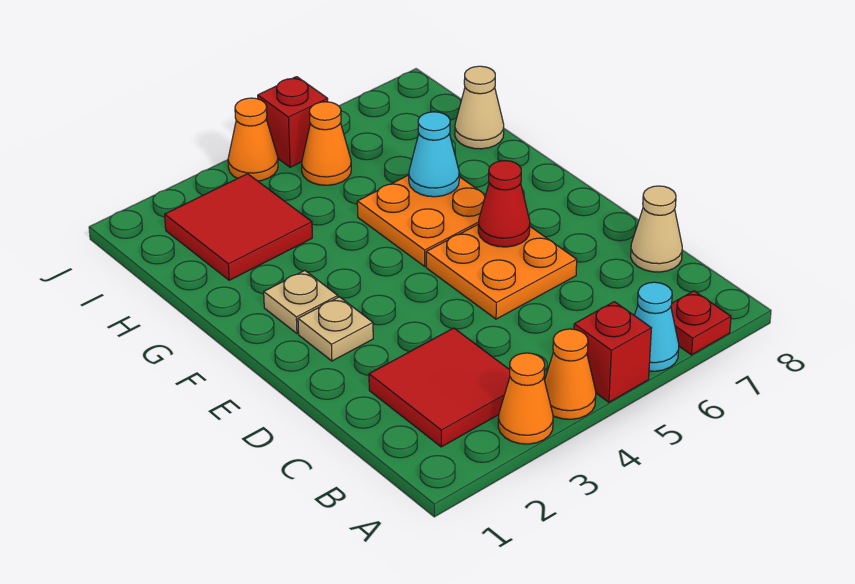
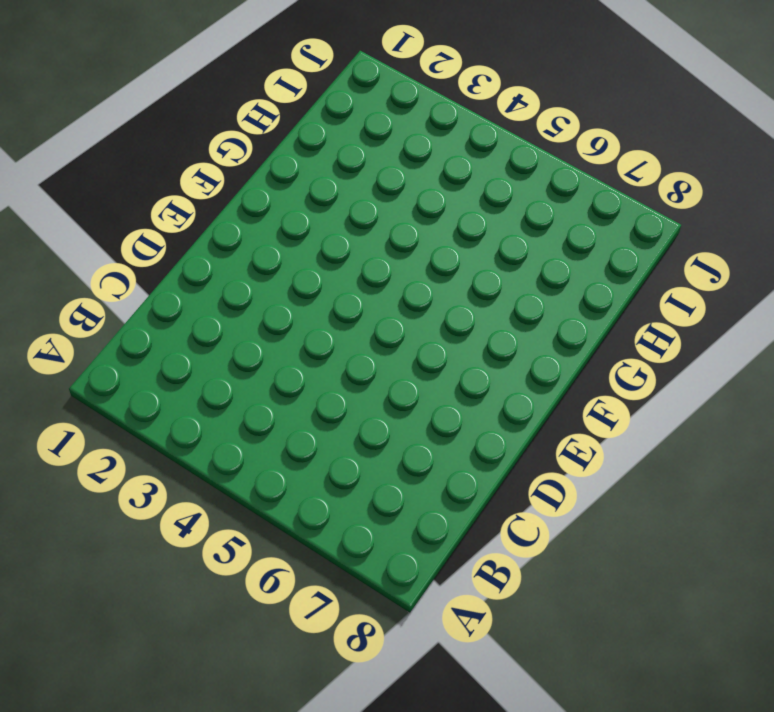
none -> orange cone A3 level 1
none -> orange cone A4 level 1
none -> red brick A5 level 1

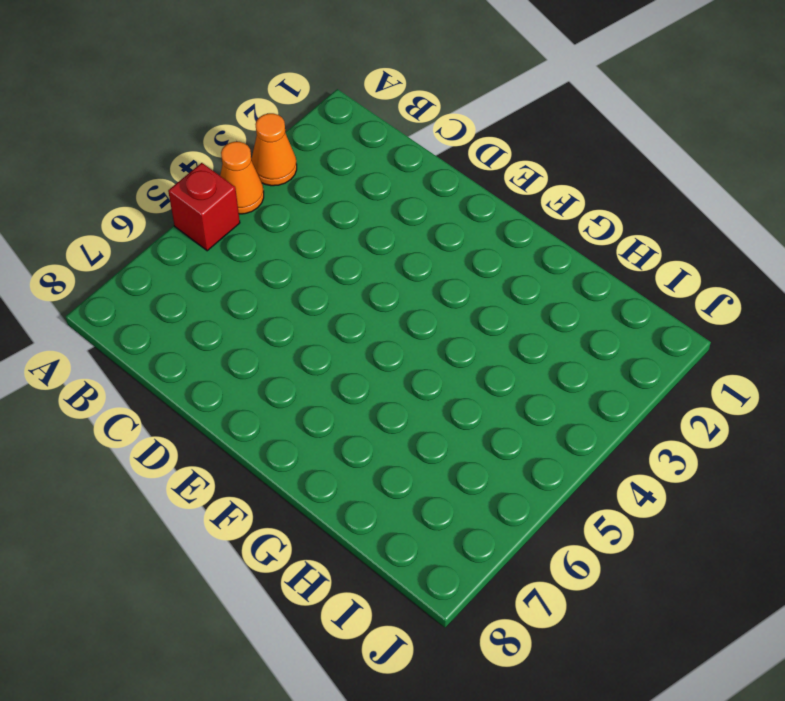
none -> cyan cone A6 level 1
none -> red plate A7 level 1
none -> red tile B2:C3 level 1

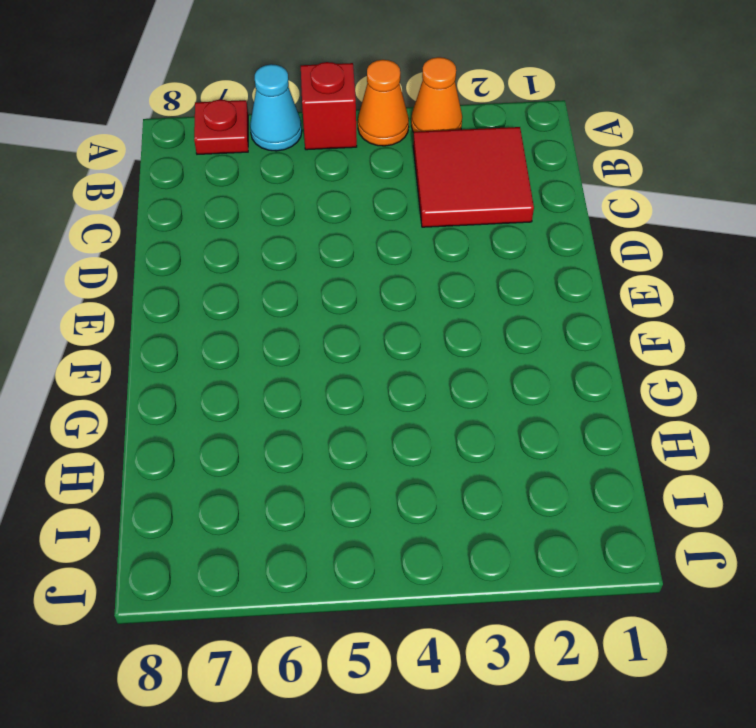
none -> tan cone C8 level 1
none -> orange plate D5:E6 level 1
none -> tan plate E2 level 1

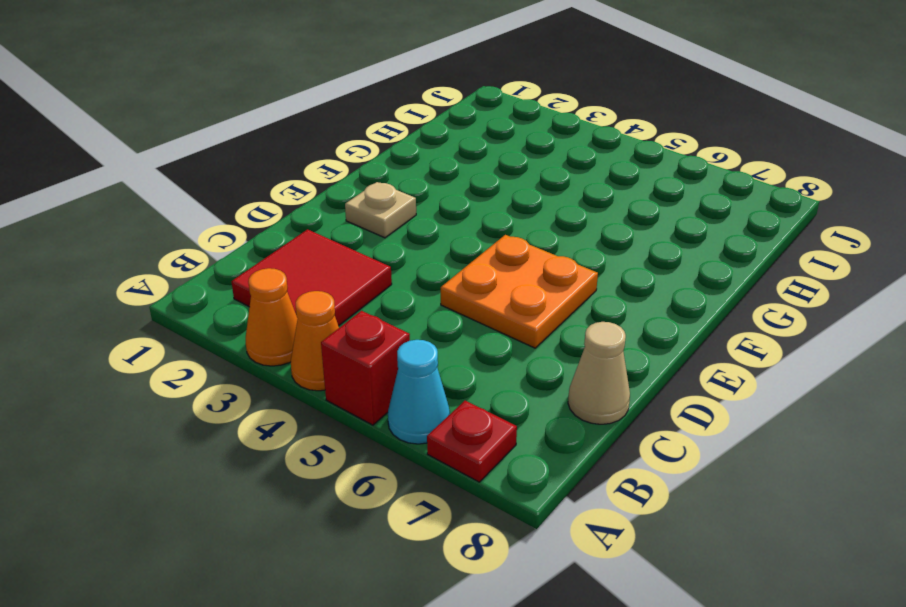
none -> tan plate F2 level 1
none -> orange plate F5:G6 level 1
none -> red tile H2:I3 level 1

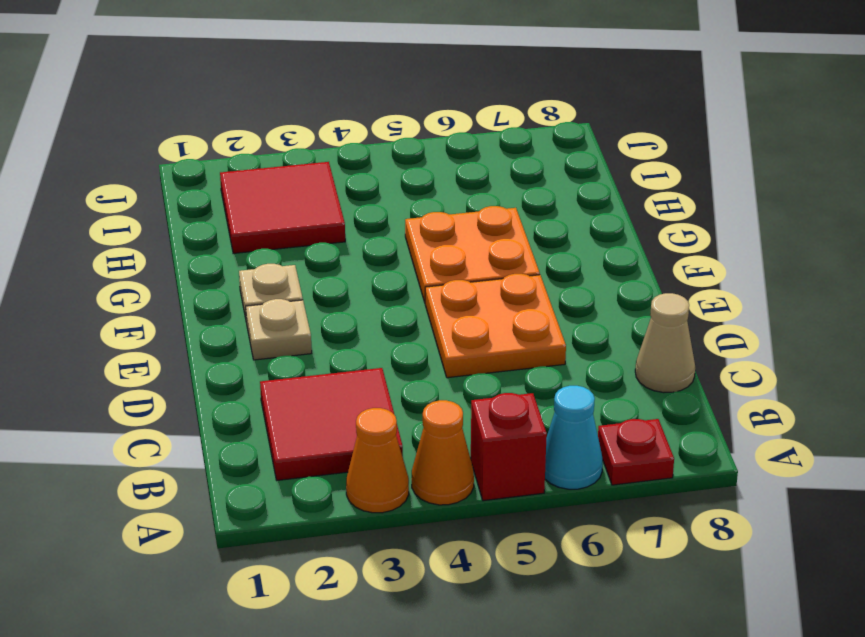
none -> tan cone H8 level 1
none -> orange cone I5 level 1
none -> orange cone J4 level 1

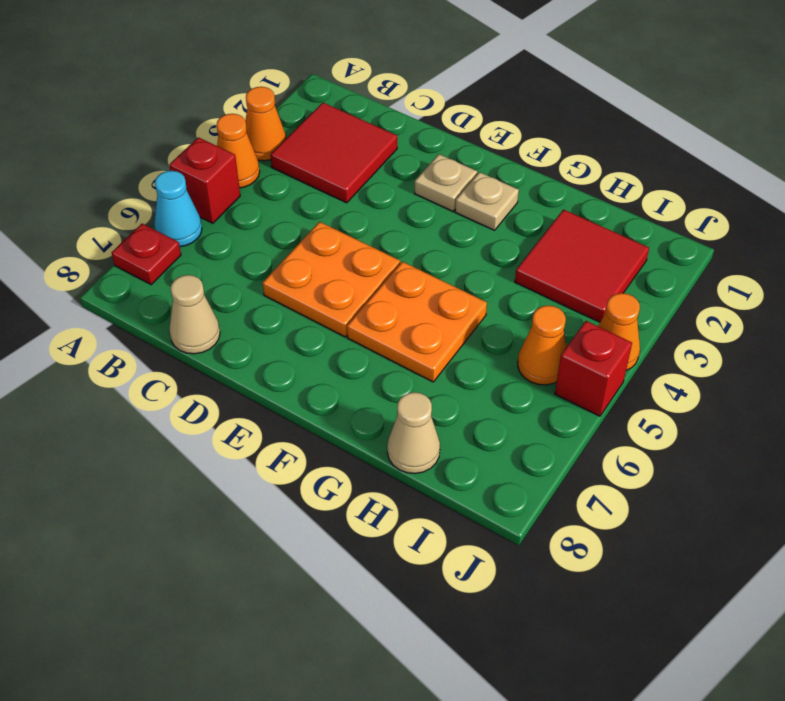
none -> red cone E6 level 2
none -> cyan cone G6 level 2

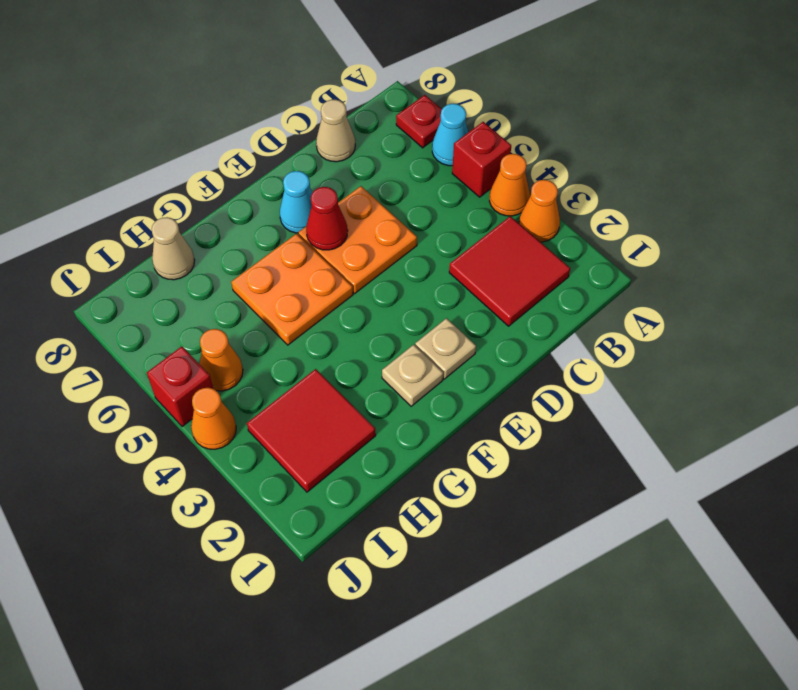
cyan cone E7 level 1 -> cyan cone G6 level 2

